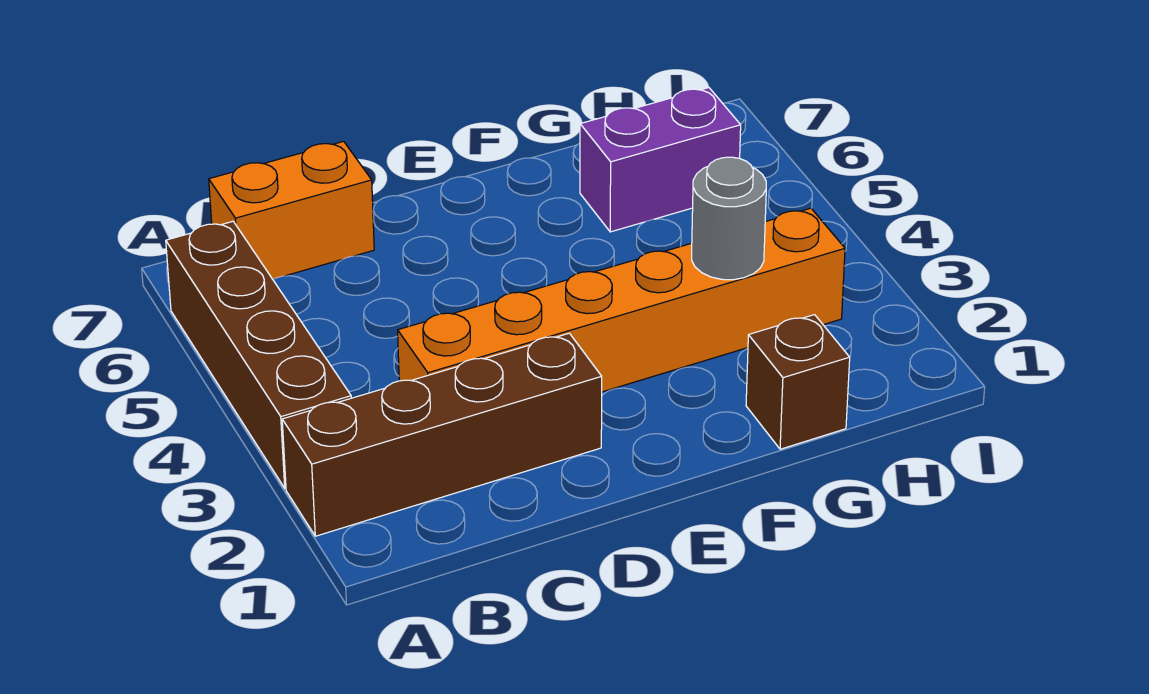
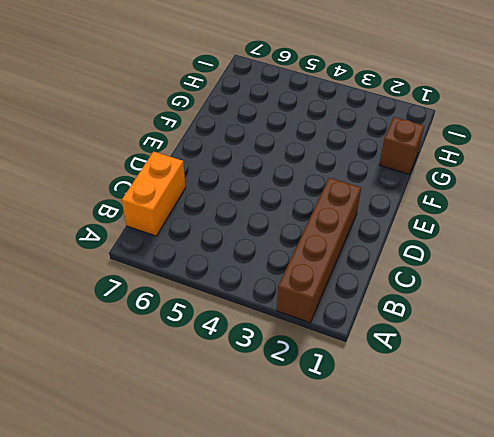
none -> brown brick A3:A6 level 1
none -> orange brick C3:H3 level 1

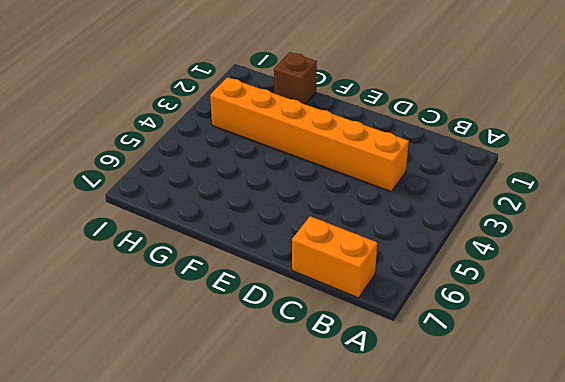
none -> brown brick A2:D2 level 1
none -> brown brick A3:A6 level 1

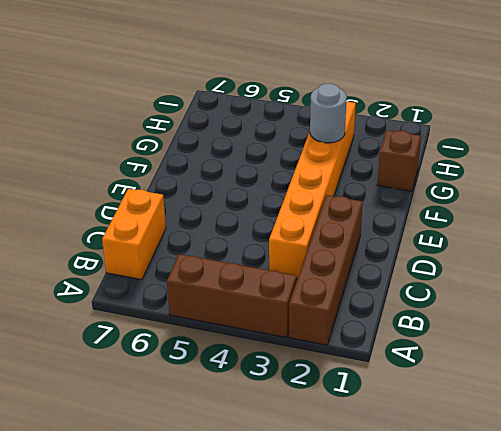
brown brick A3:A5 level 1 -> brown brick A3:A6 level 1
none -> purple brick G6:H6 level 1

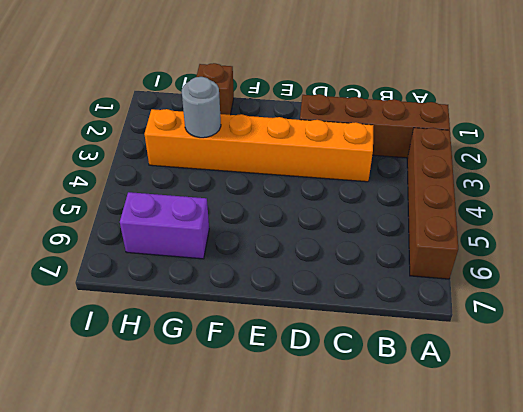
none -> orange brick B7:C7 level 1

